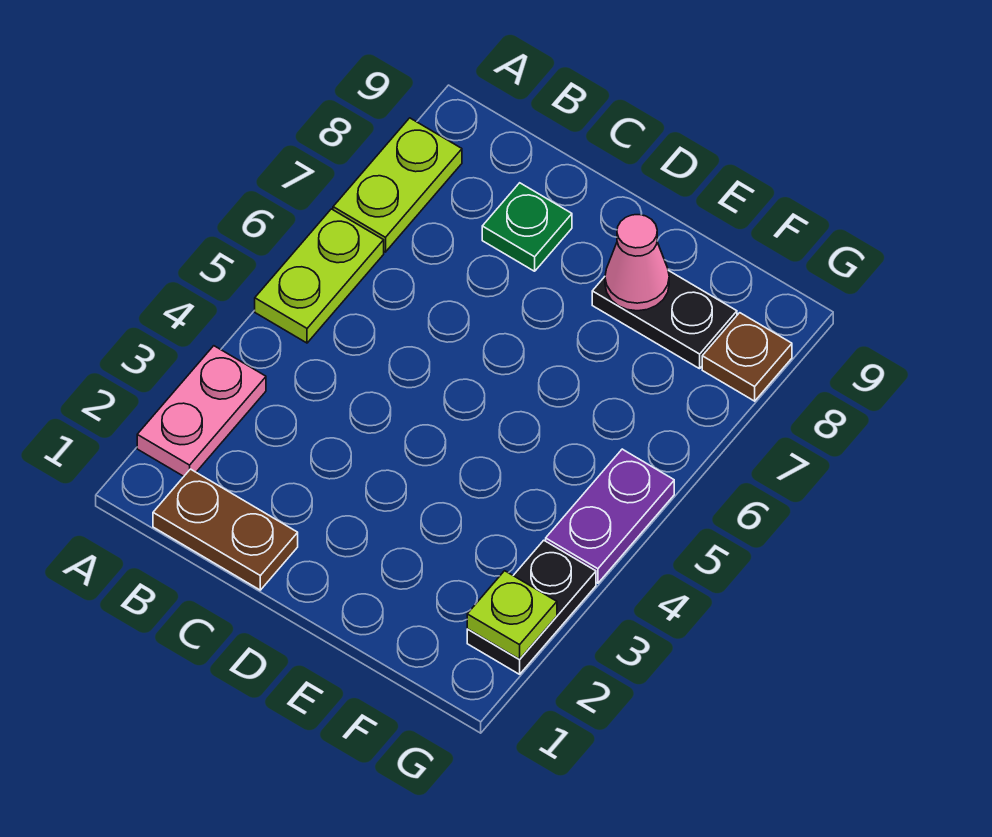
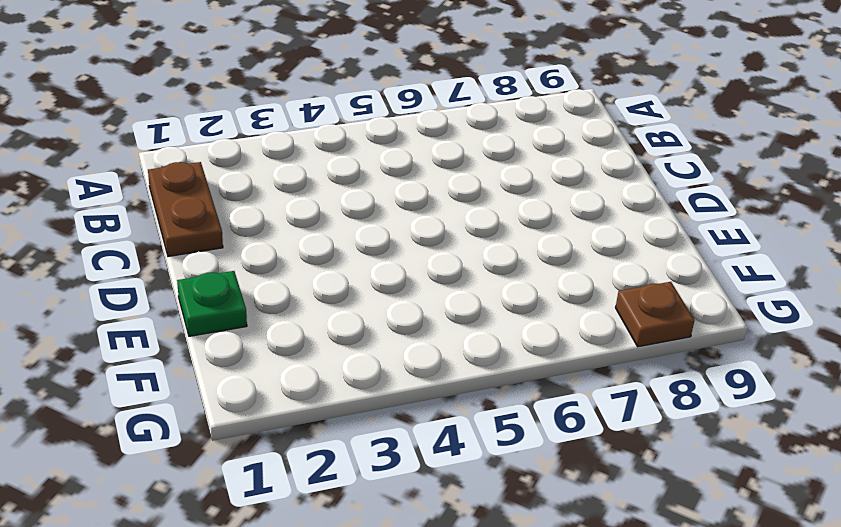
green plate E1 level 1 -> green plate C8 level 1
none -> pink plate A2:A3 level 1
none -> lime plate A5:A6 level 1

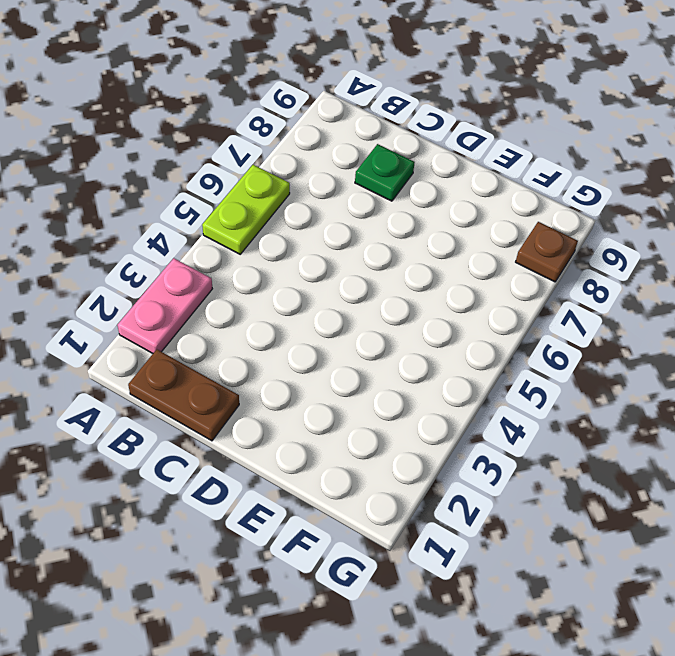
none -> lime plate A7:A8 level 1
none -> black plate E8:F8 level 1

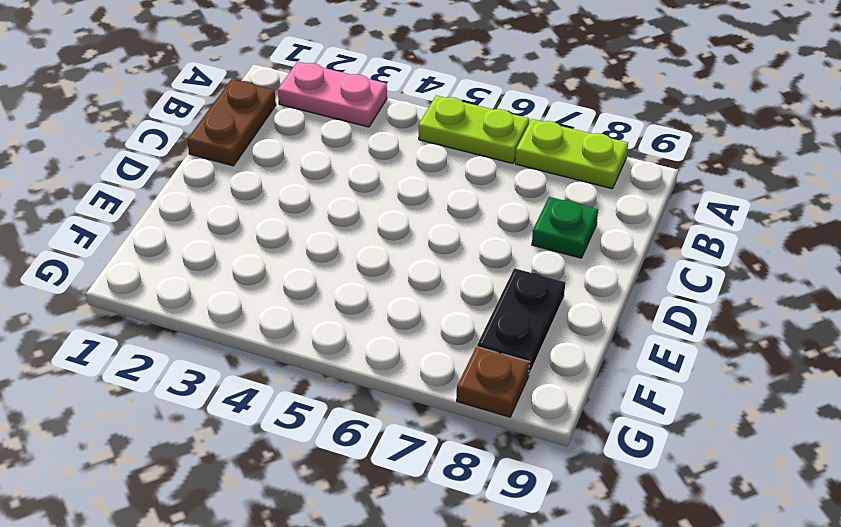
none -> black plate G2:G3 level 1
none -> purple plate G4:G5 level 1

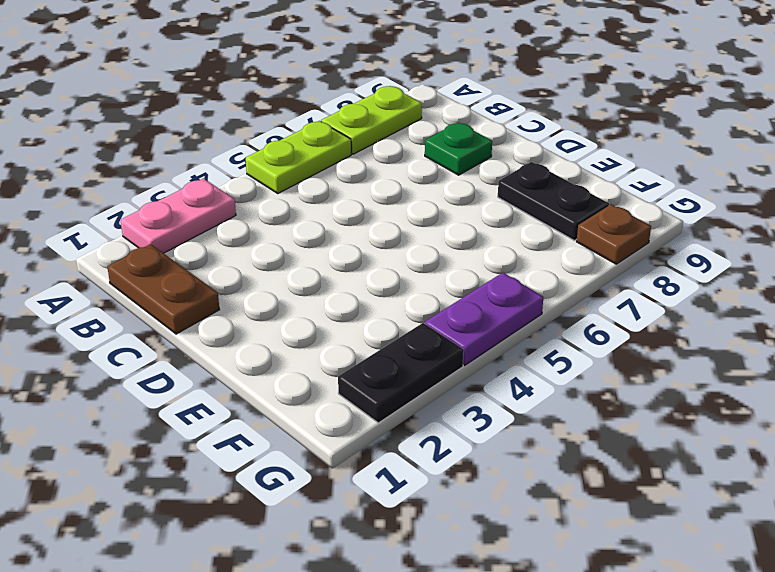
none -> pink cone E8 level 2
none -> lime plate G2 level 2

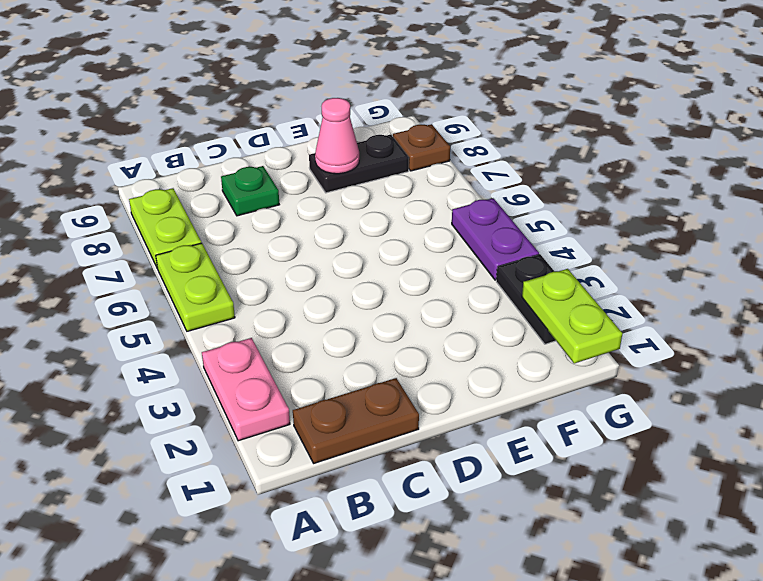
lime plate G1:G2 level 2 -> lime plate G2 level 2

